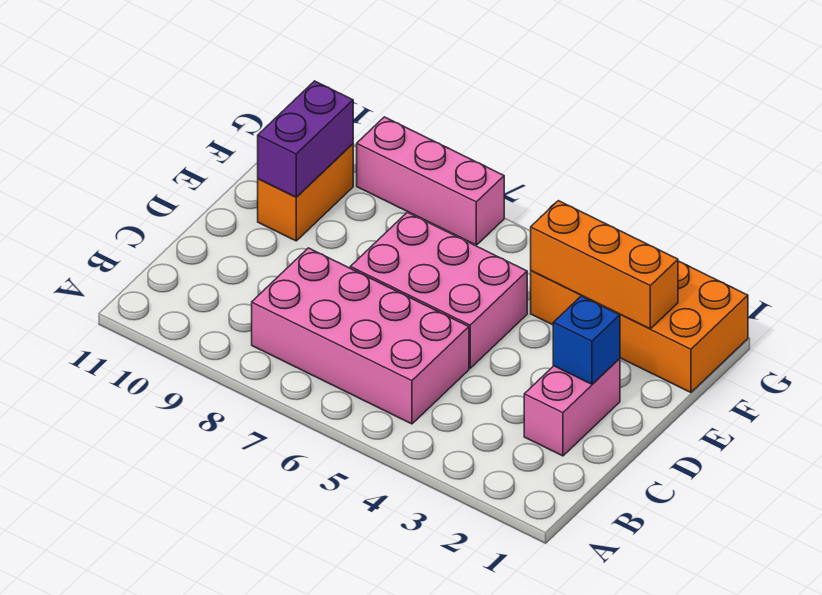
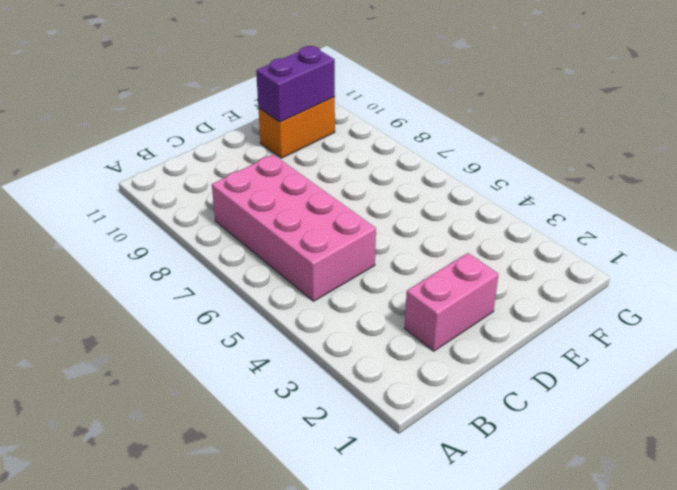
none -> pink brick D5:E7 level 1
none -> orange brick F1:G4 level 1

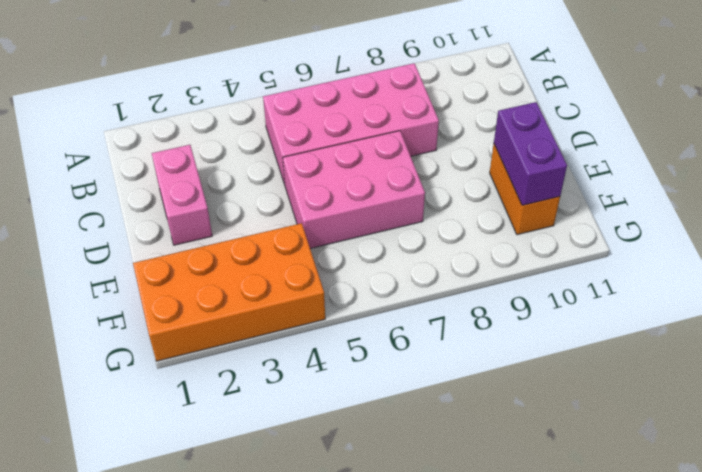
none -> pink brick G7:G9 level 1
none -> blue brick D2 level 2

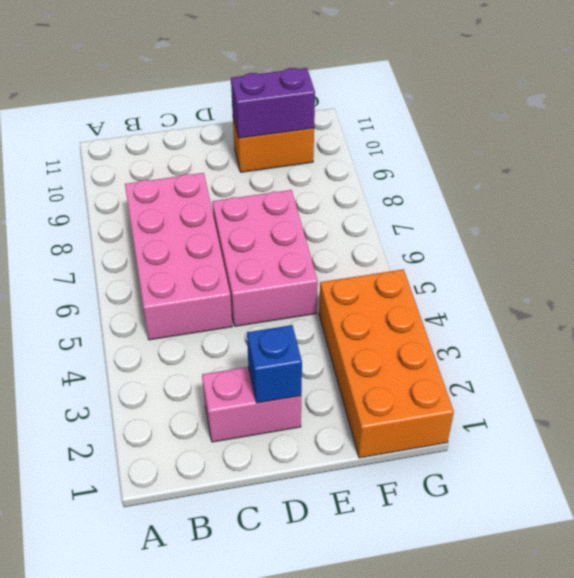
none -> pink brick G7:G9 level 1
none -> orange brick F2:F4 level 2

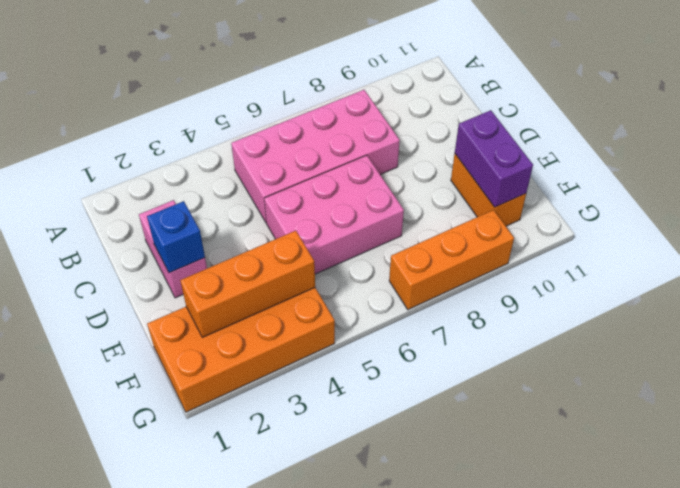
orange brick G7:G9 level 1 -> pink brick G7:G9 level 1

